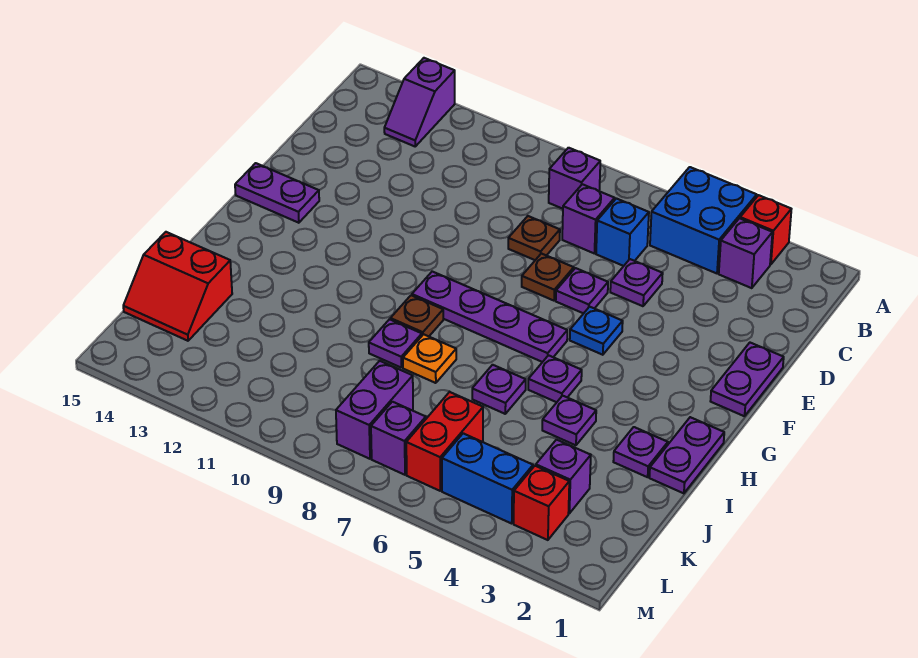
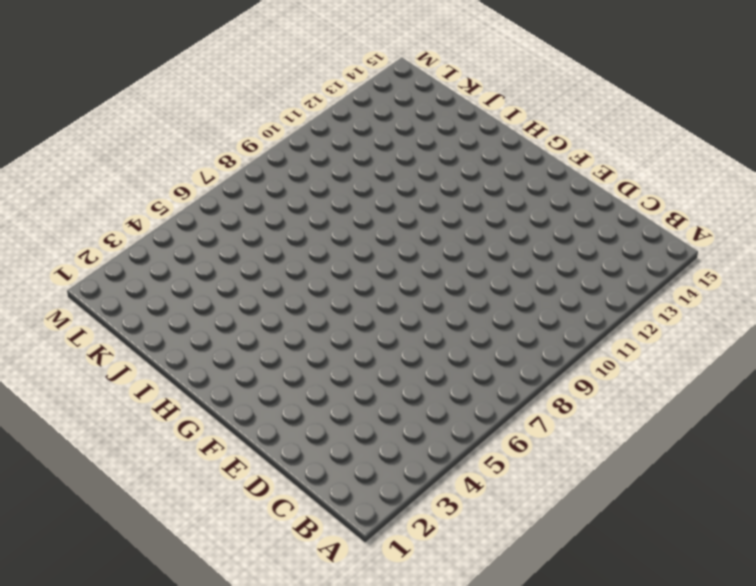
none -> red brick A3 level 1
none -> blue brick A4:B5 level 1
none -> purple slope A13:B13 level 1 top A
none -> purple brick B3 level 1

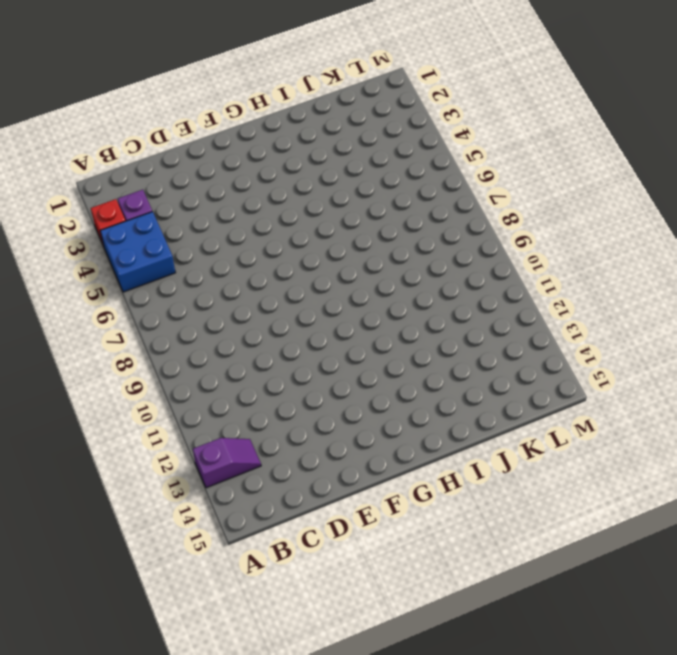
none -> purple brick B8 level 1
none -> blue brick C6 level 1
none -> purple brick C7 level 1
none -> purple plate D5 level 1

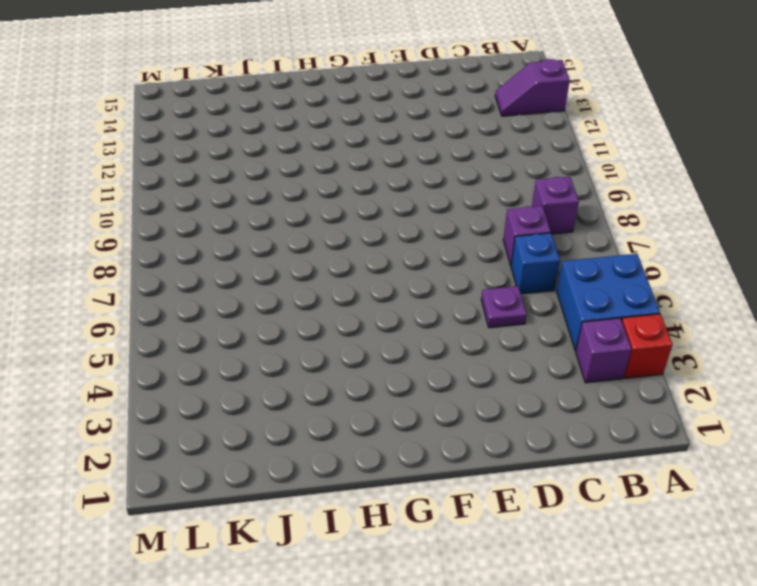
none -> brown plate D8 level 1
none -> purple plate E1:F1 level 1
none -> purple plate E6 level 1
none -> brown plate E7 level 1

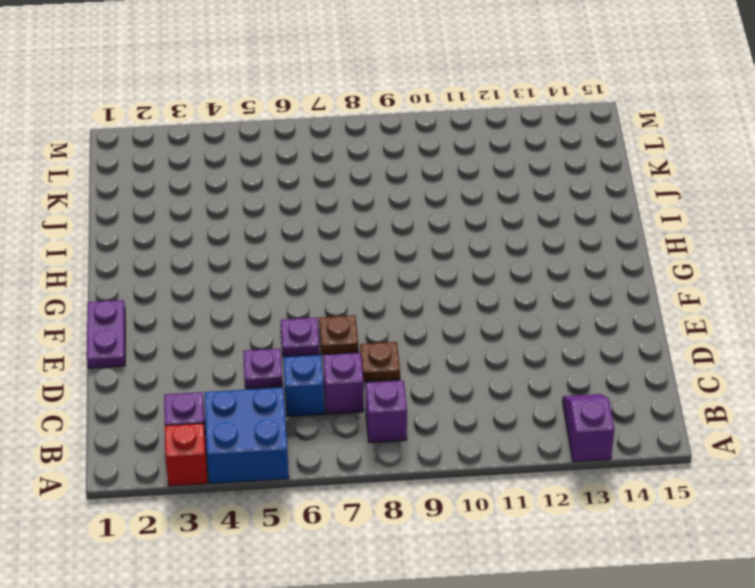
none -> blue plate F5 level 1
none -> purple plate F14:F15 level 1
none -> purple plate G6:G9 level 1
none -> purple plate H1:I1 level 1

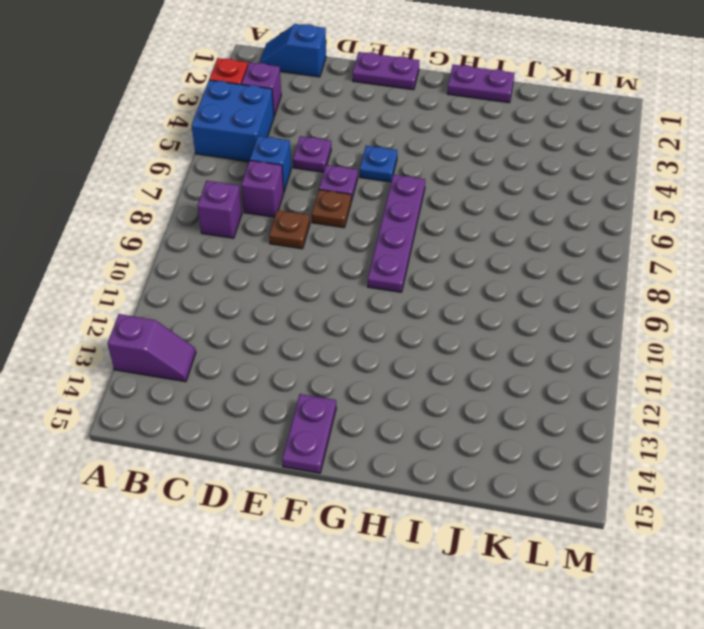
blue slope B1:C1 level 1 top C -> none
none -> purple plate H5 level 1
none -> brown plate H9 level 1
none -> purple plate I2 level 1
none -> purple plate I4 level 1

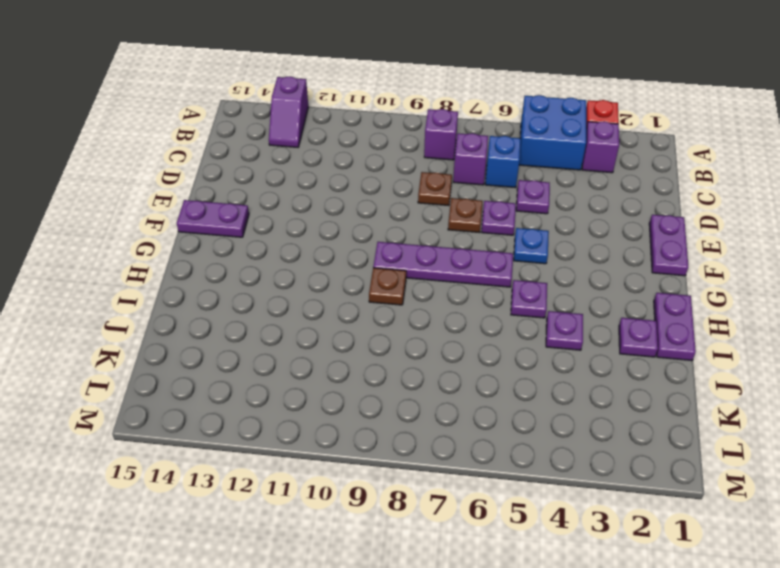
none -> purple plate I6 level 1
none -> orange plate I8 level 1
none -> purple plate I9 level 1
none -> red slope J14:K15 level 1 top J

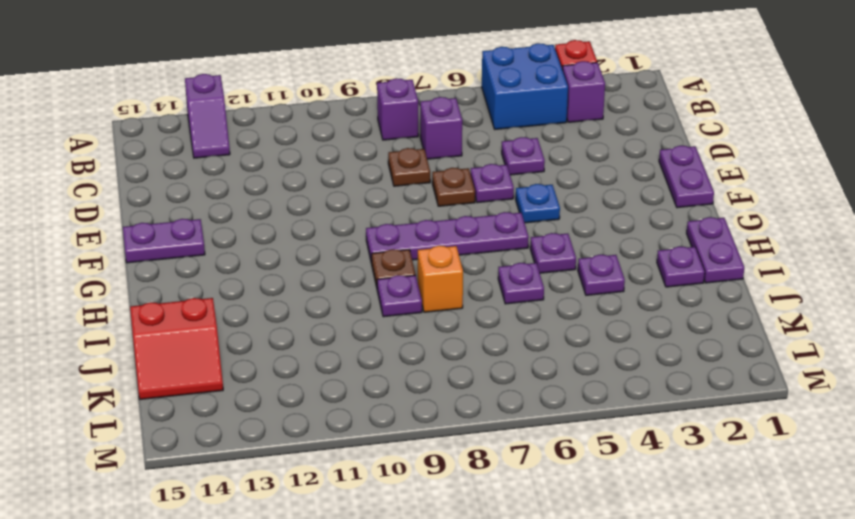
orange brick I8 level 1 -> orange plate I8 level 1
none -> blue brick C6 level 1
none -> purple brick K3 level 1
none -> red brick K6:L6 level 1
none -> purple brick K8:L8 level 1

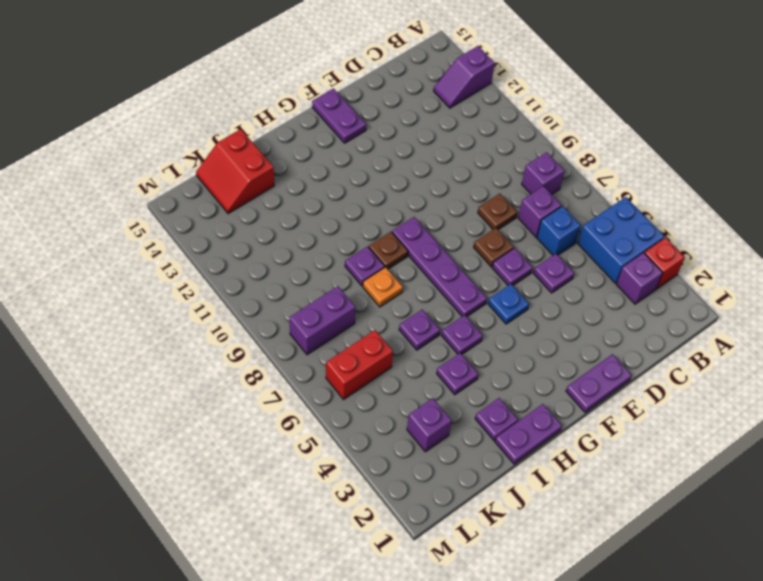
none -> red brick L3 level 1
none -> blue brick L4:L5 level 1
none -> purple brick L7 level 1

